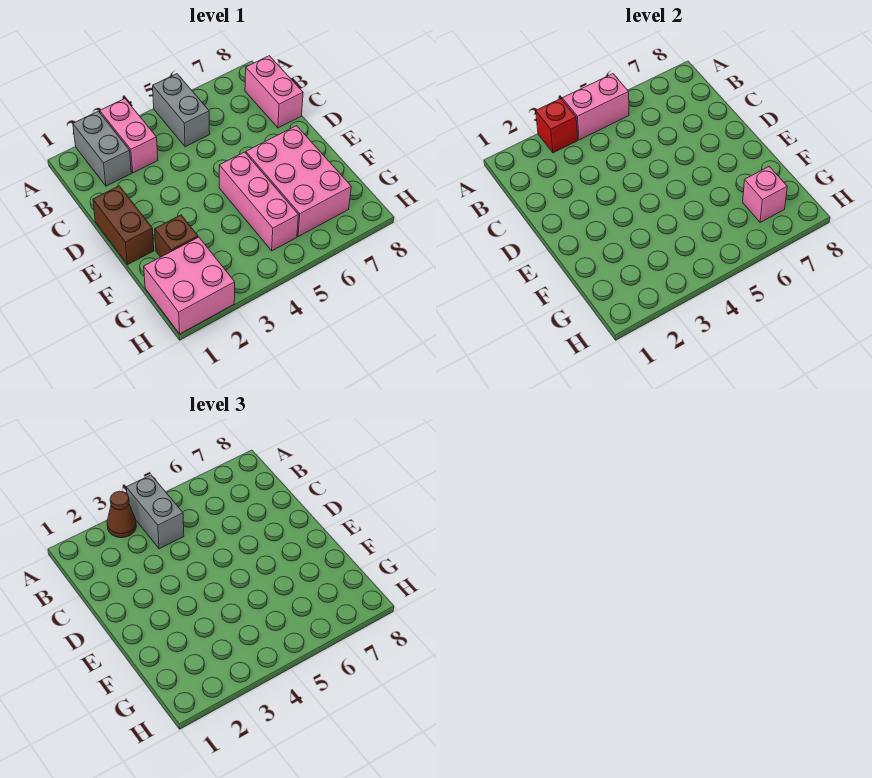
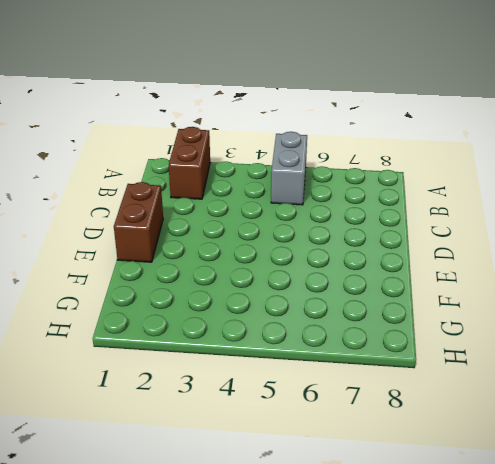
brown brick A2:B2 level 1 -> grey brick A2:B2 level 1
none -> pink brick A3:B3 level 1
none -> pink brick B8:C8 level 1
none -> pink brick E5:G5 level 1

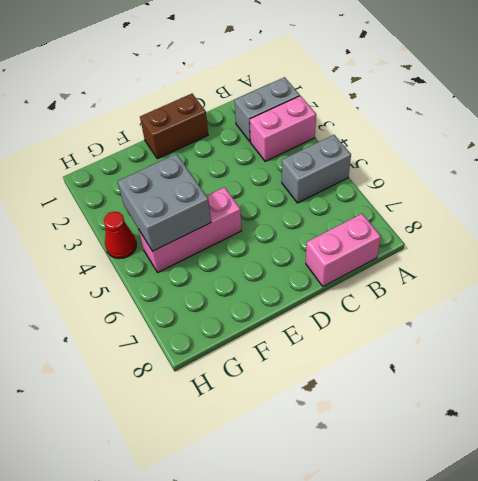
grey brick F4:G5 level 2 -> none
red cone H4 level 1 -> none
none -> pink brick E6:G7 level 1
none -> brown brick F2 level 1
none -> pink brick G1:H2 level 1

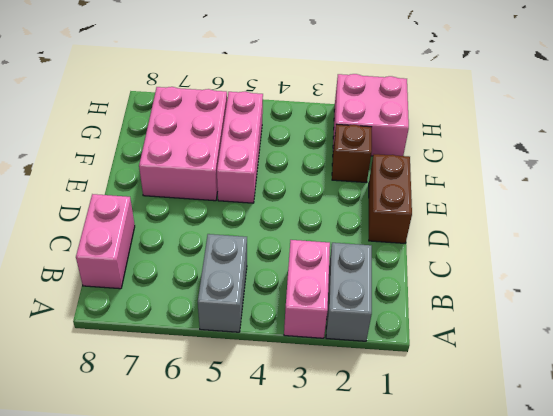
none -> red brick A3 level 2
none -> pink brick A4:A5 level 2
none -> pink brick G7 level 2

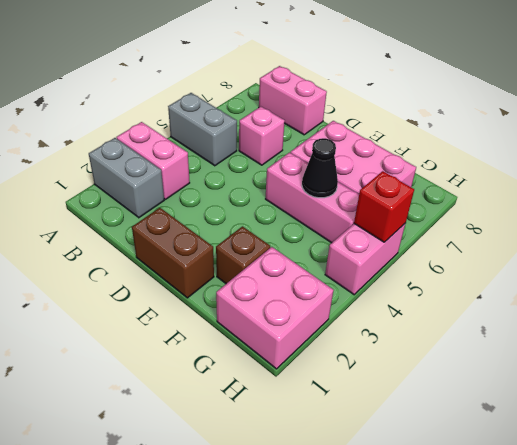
pink brick C6 level 1 -> pink brick G7 level 2
black cone F5 level 2 -> none
pink brick H4:H5 level 1 -> pink brick A4:A5 level 2
red brick H5 level 2 -> red brick A3 level 2
none -> brown cone A3 level 3
none -> grey brick A4:B4 level 3

